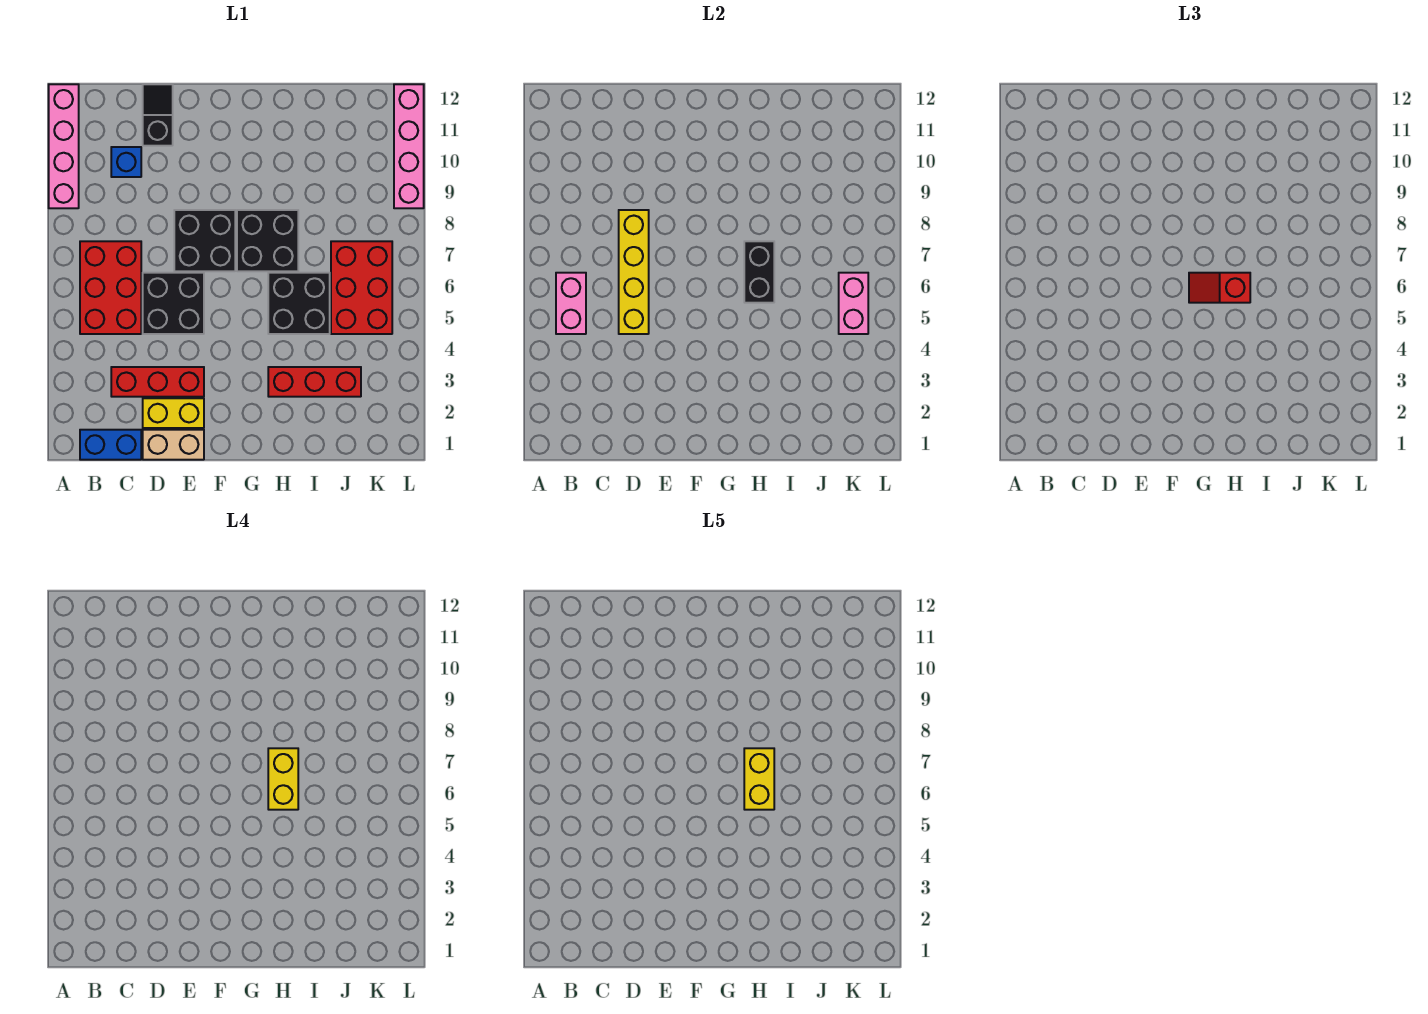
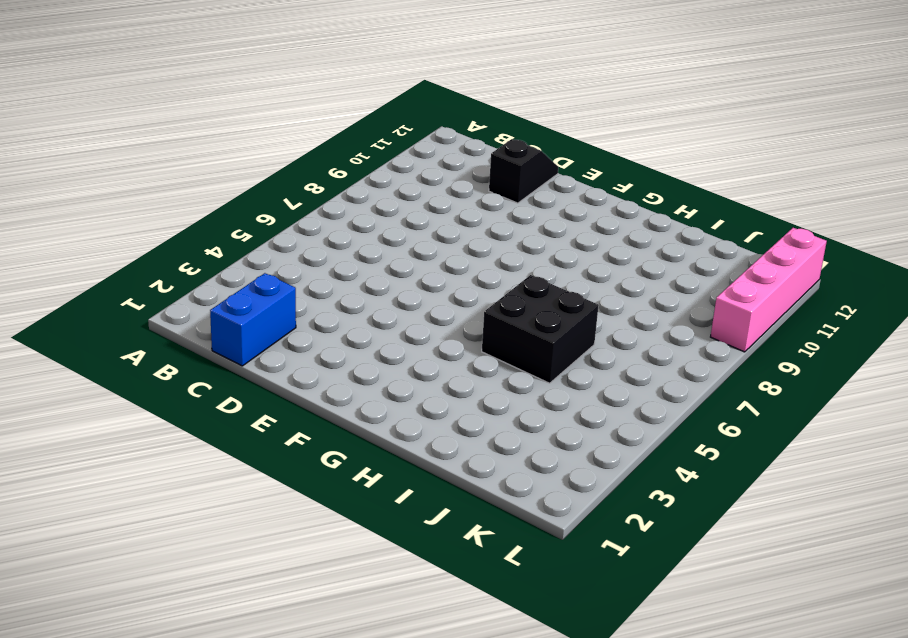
blue brick C1:C2 level 1 -> blue brick B1:C1 level 1
none -> pink brick A9:A12 level 1
none -> red brick B5:C7 level 1
none -> red brick C3:E3 level 1

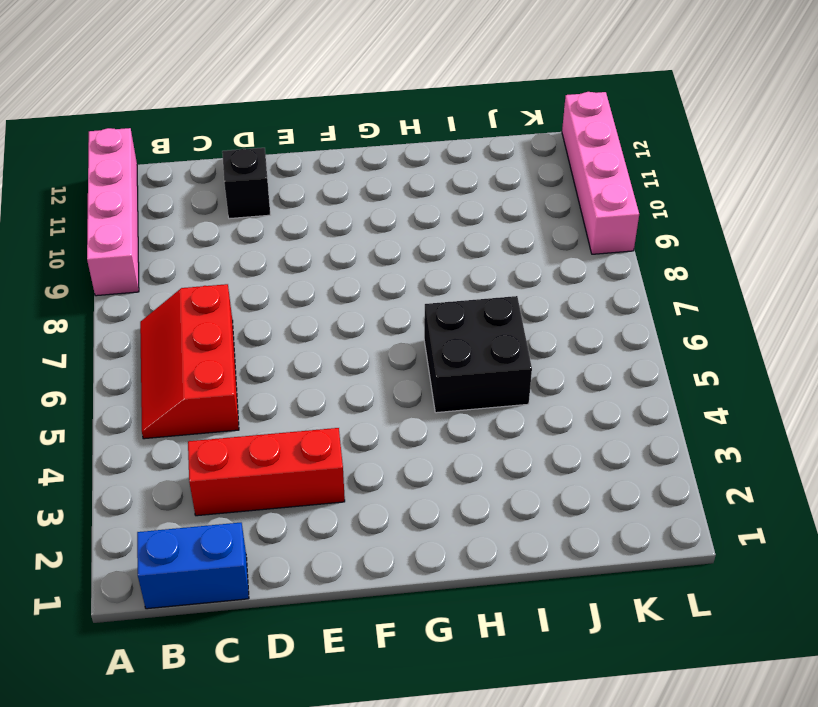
red slope B5:C7 level 1 top C -> red brick B5:C7 level 1
none -> blue brick C10 level 1
none -> tan brick D1:E1 level 1
none -> yellow brick D2:E2 level 1

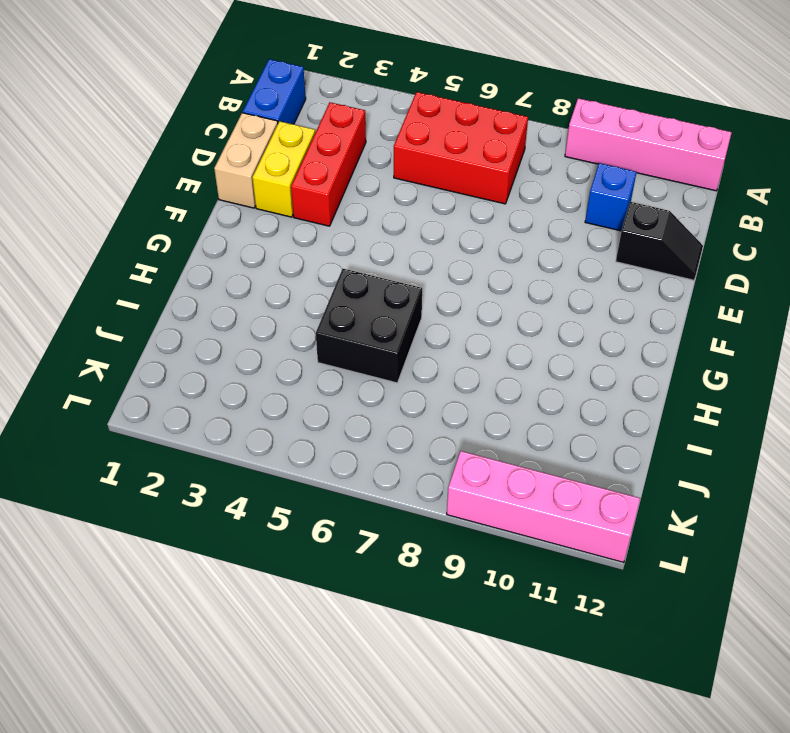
none -> black brick D5:E6 level 1
none -> black brick E7:F8 level 1
none -> black brick G7:H8 level 1

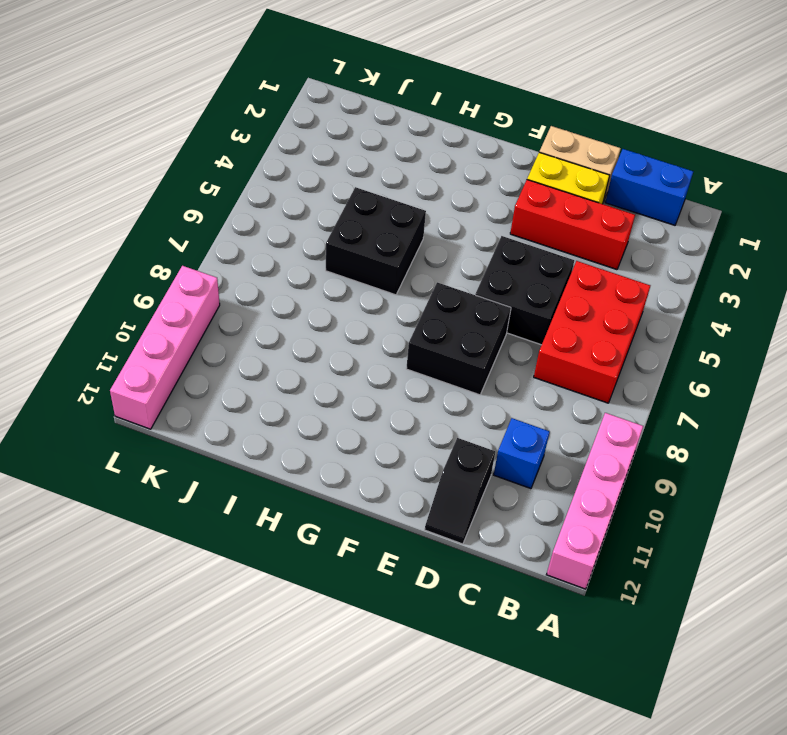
none -> black brick G7:H8 level 1
none -> red brick H3:J3 level 1
none -> red brick J5:K7 level 1

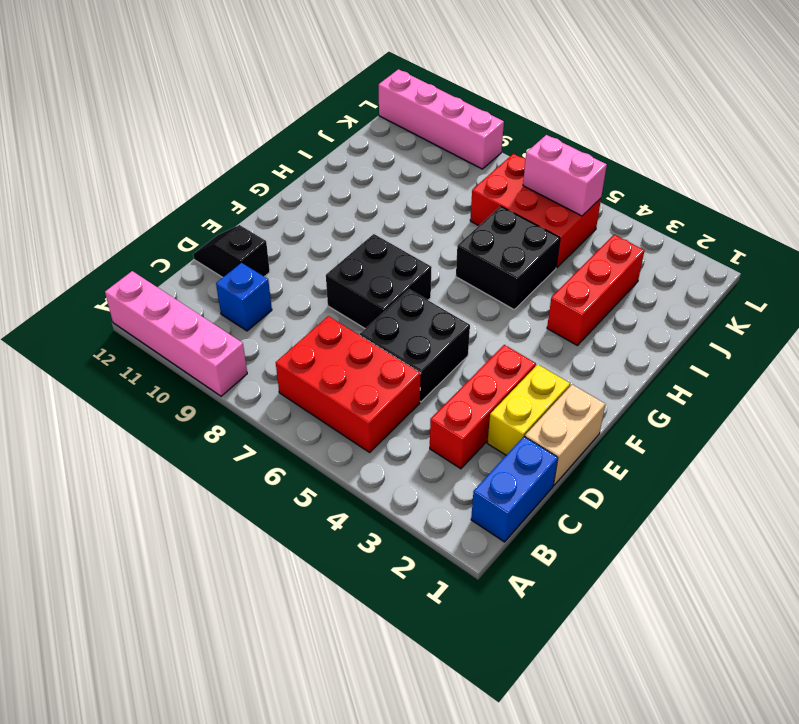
none -> black brick G7:H8 level 1
none -> pink brick B5:B6 level 2
none -> yellow brick D5:D8 level 2

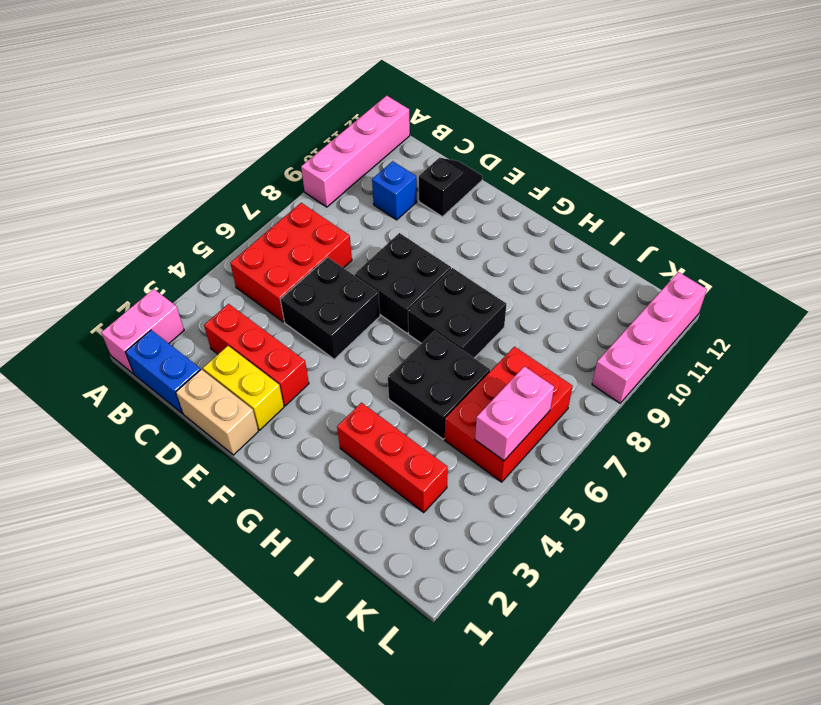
pink brick A1:A2 level 1 -> pink brick B5:B6 level 2
none -> yellow brick D5:D8 level 2
none -> black brick H6:H7 level 2
none -> red slope G6:H6 level 3 top H

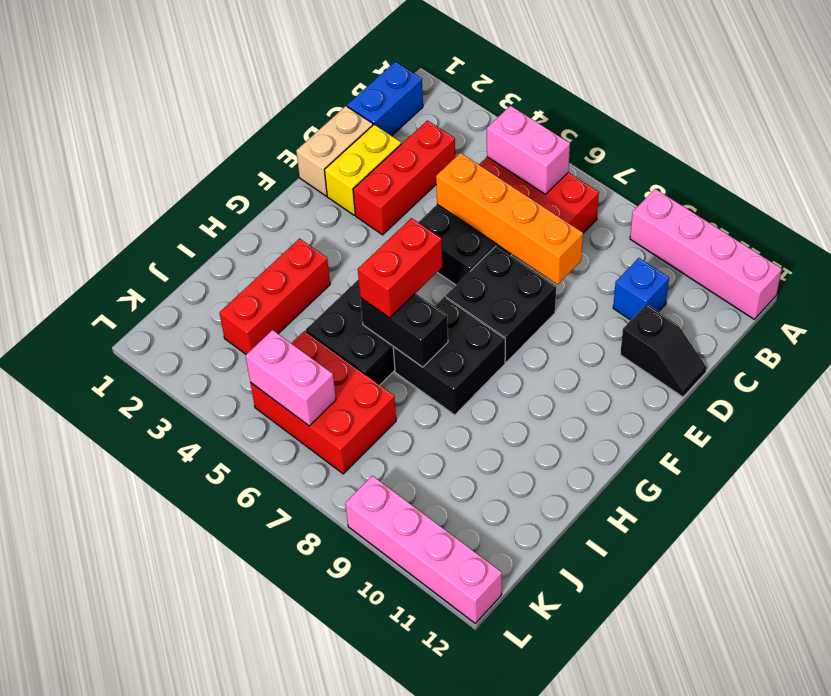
orange brick D5:D8 level 2 -> yellow brick D5:D8 level 2
red brick G6:H6 level 3 -> red slope G6:H6 level 3 top H
none -> yellow brick H6:H7 level 4
none -> yellow brick H6:H7 level 5

